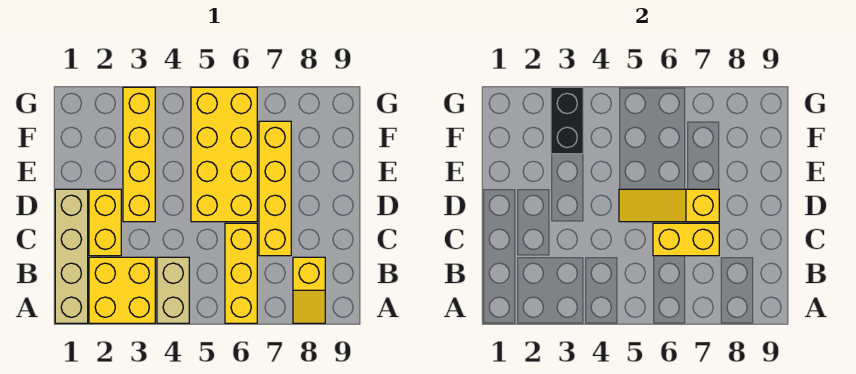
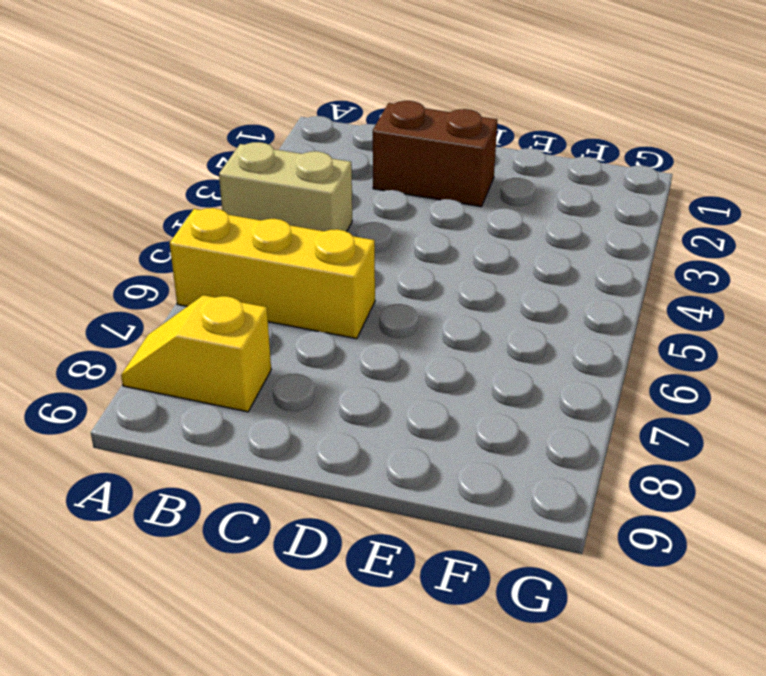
brown brick C2:D2 level 1 -> yellow brick C2:D2 level 1
none -> tan brick A1:D1 level 1
none -> yellow brick A2:B3 level 1
none -> yellow brick C7:F7 level 1

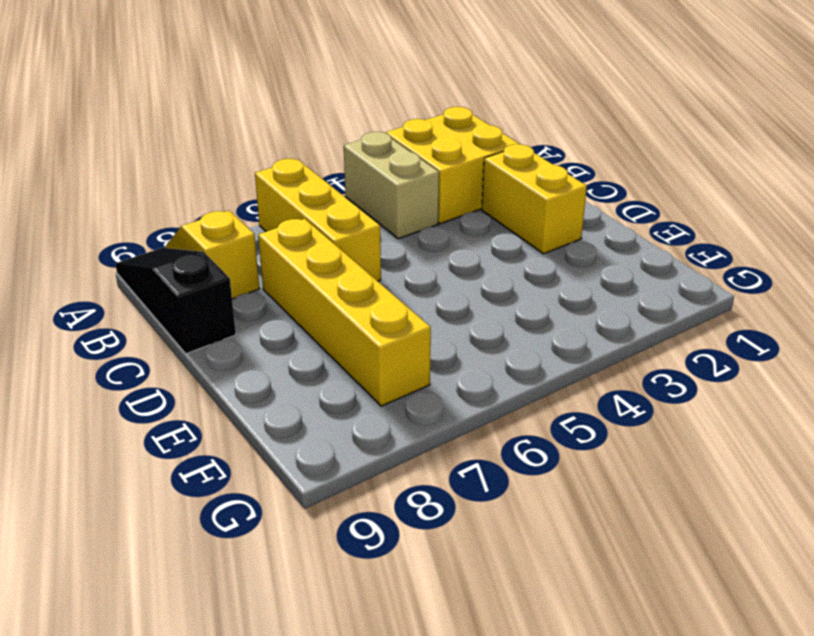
black slope A9:C9 level 1 top C -> none
none -> tan brick A1:D1 level 1
none -> yellow brick D3:G3 level 1
none -> yellow brick D5:G6 level 1

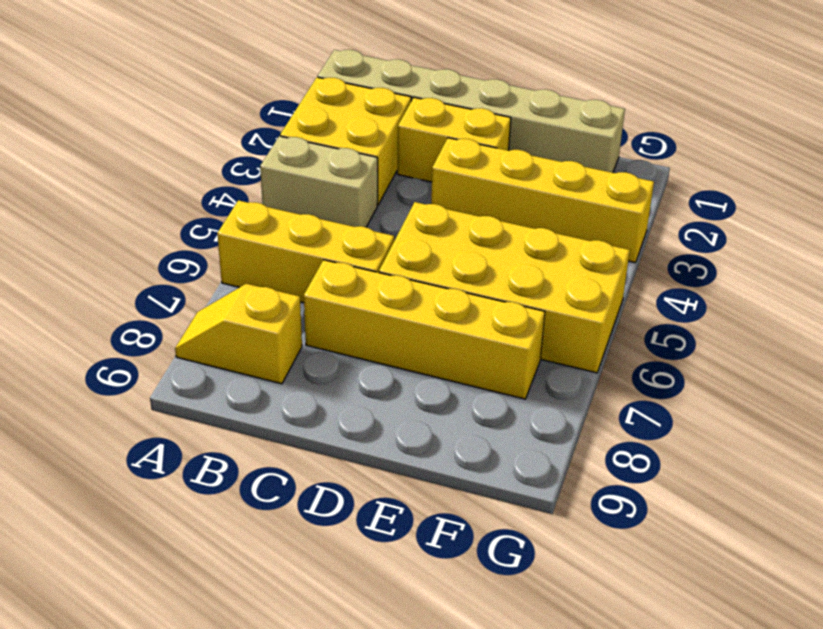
tan brick A1:F1 level 1 -> tan brick A1:D1 level 1
none -> yellow brick C6:C7 level 2
none -> yellow slope D5:D7 level 2 top 7
none -> black brick F3:G3 level 2

